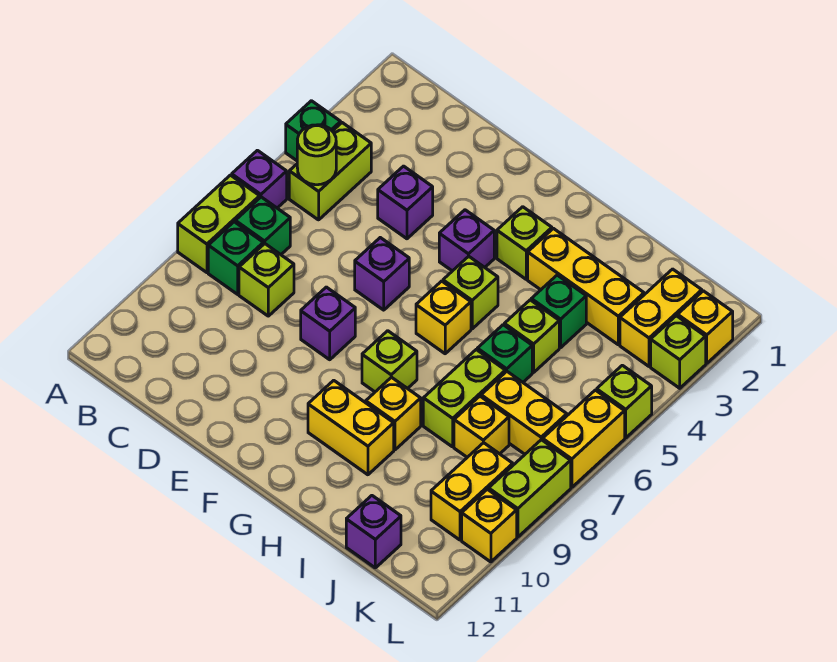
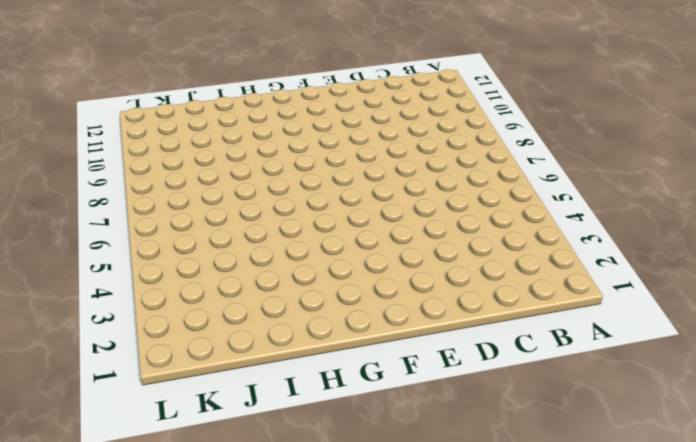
none -> green brick A4 level 1
none -> purple brick A6 level 1
none -> lime brick A7:A8 level 1
none -> lime brick B4:B5 level 1

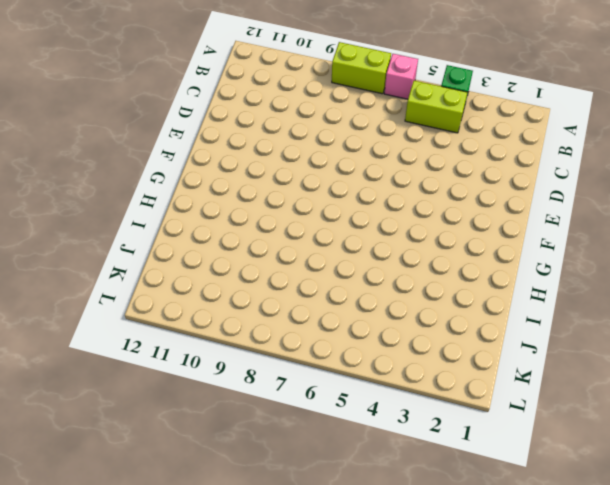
pink brick A6 level 1 -> purple brick A6 level 1
none -> green brick B7 level 1
none -> green brick B8 level 1
none -> lime brick C8 level 1
none -> purple brick D4 level 1

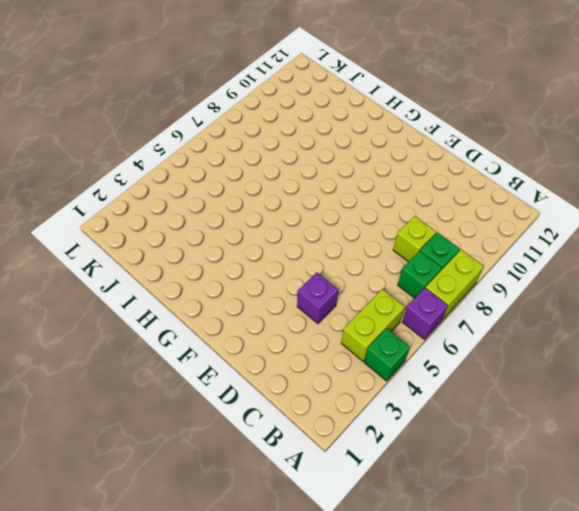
none -> purple brick E6 level 1
none -> purple brick E8 level 1
none -> purple brick F4 level 1
none -> lime brick G3 level 1

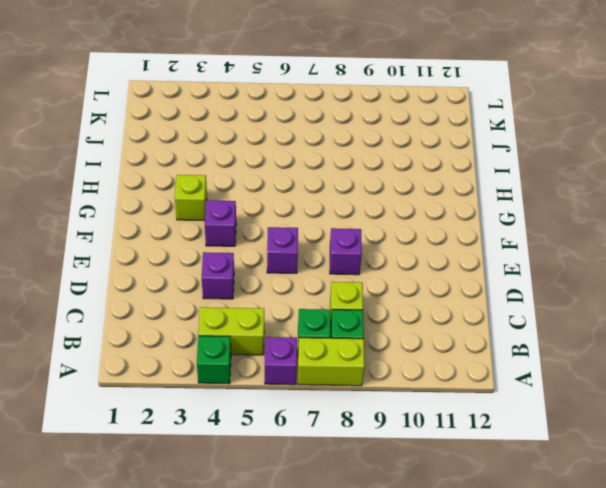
none -> lime brick G5 level 1
none -> yellow brick G6 level 1
none -> lime brick G8 level 1
none -> yellow brick G10:H10 level 1

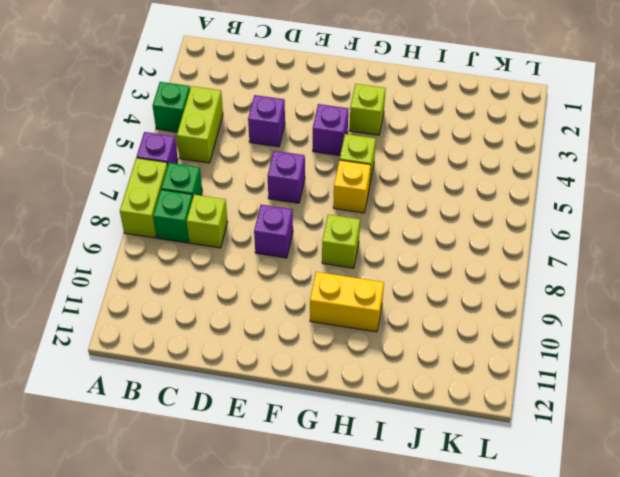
none -> yellow brick H3:J3 level 1
none -> yellow brick H9 level 1
none -> green brick I4 level 1
none -> lime brick I5 level 1

